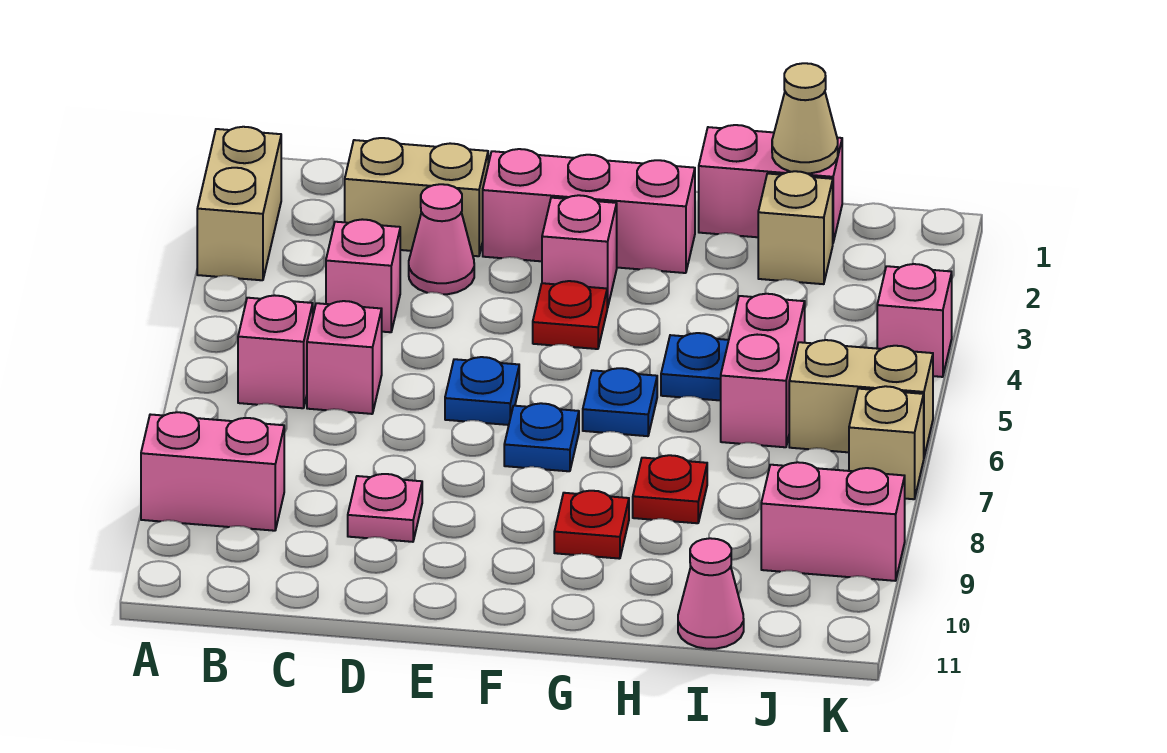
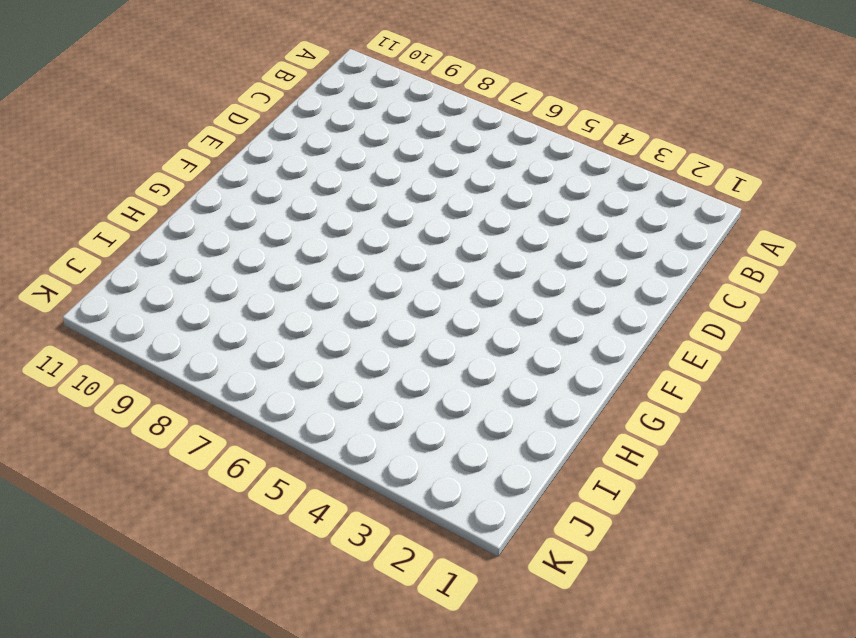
none -> tan brick A2:A3 level 1
none -> pink brick A9:B9 level 1
none -> pink brick B6 level 1

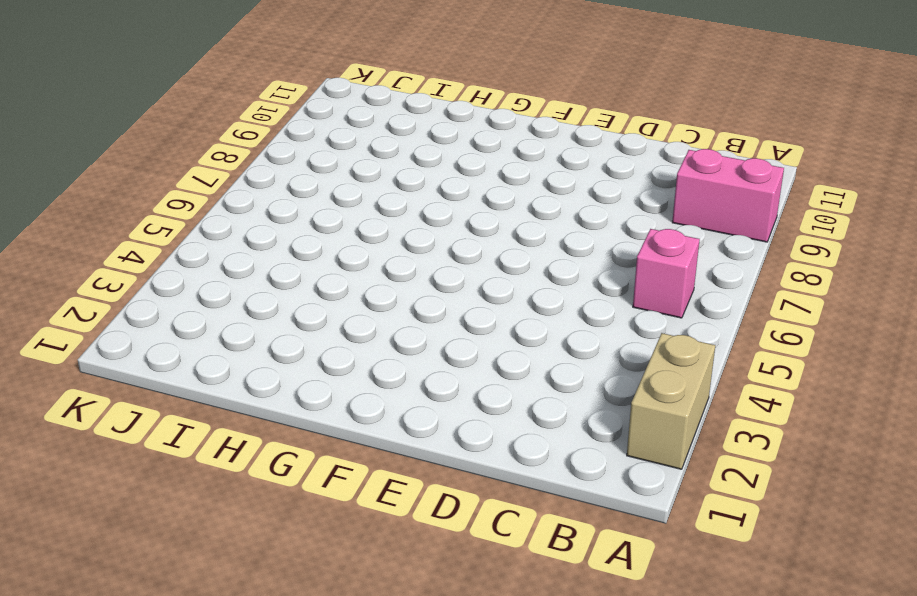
none -> tan brick C2:D2 level 1
none -> pink brick C4 level 1
none -> pink brick C6 level 1

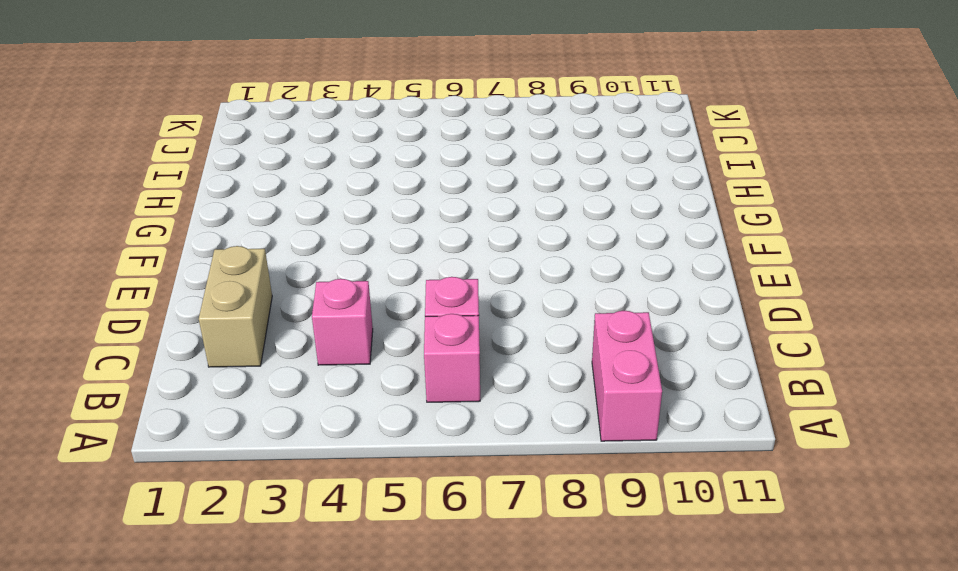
none -> tan brick A2:A3 level 1
none -> pink cone D3 level 1
none -> pink plate D9 level 1

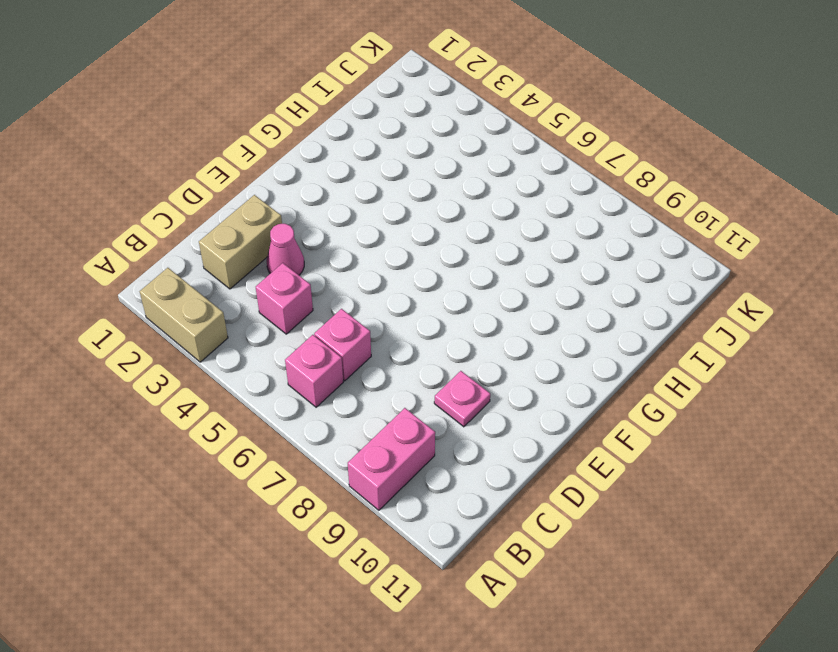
none -> pink brick E2:G2 level 1
none -> blue plate E6 level 1
none -> pink brick F3 level 1

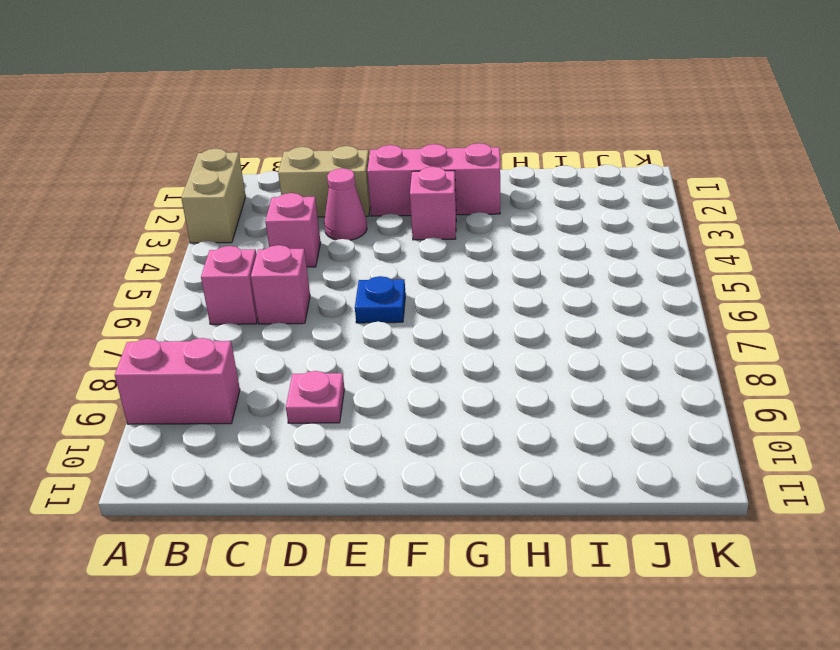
none -> red plate F4 level 1
none -> blue plate F7 level 1
none -> blue plate G6 level 1

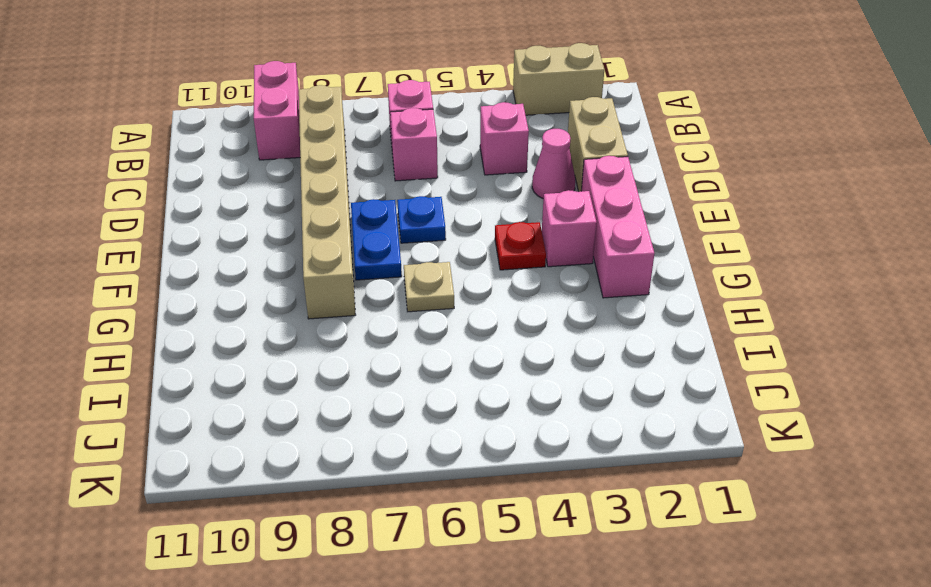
tan brick B8:G8 level 1 -> none
blue plate E7:F7 level 1 -> blue plate F7 level 1
tan plate G6 level 1 -> blue plate G6 level 1
none -> pink plate D9 level 1
none -> red plate G9 level 1
none -> pink brick H1:I1 level 1

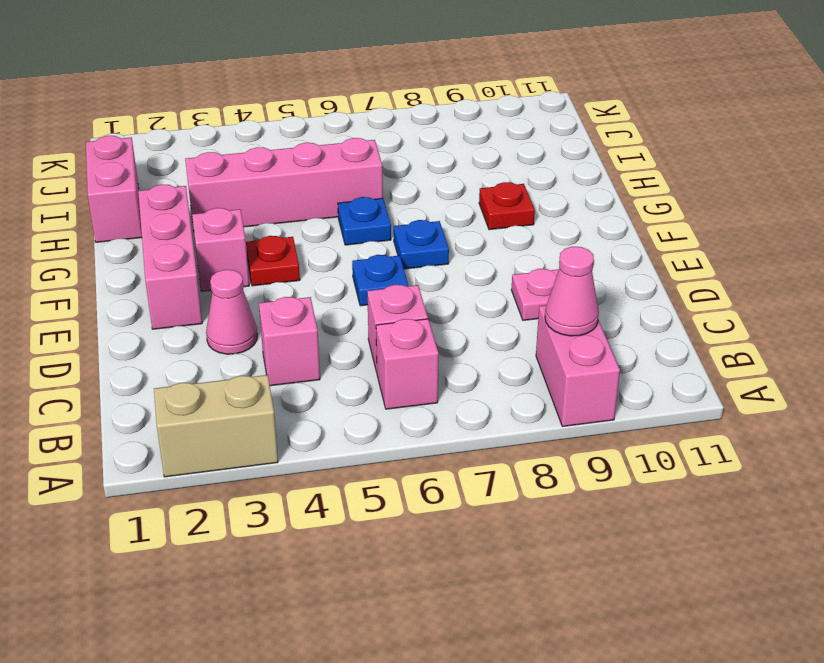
pink cone B9 level 2 -> pink cone I11 level 1
pink brick H3:H6 level 1 -> blue plate H5 level 1
none -> tan brick C2:D2 level 1
none -> red plate H8 level 1
none -> tan brick I2 level 1

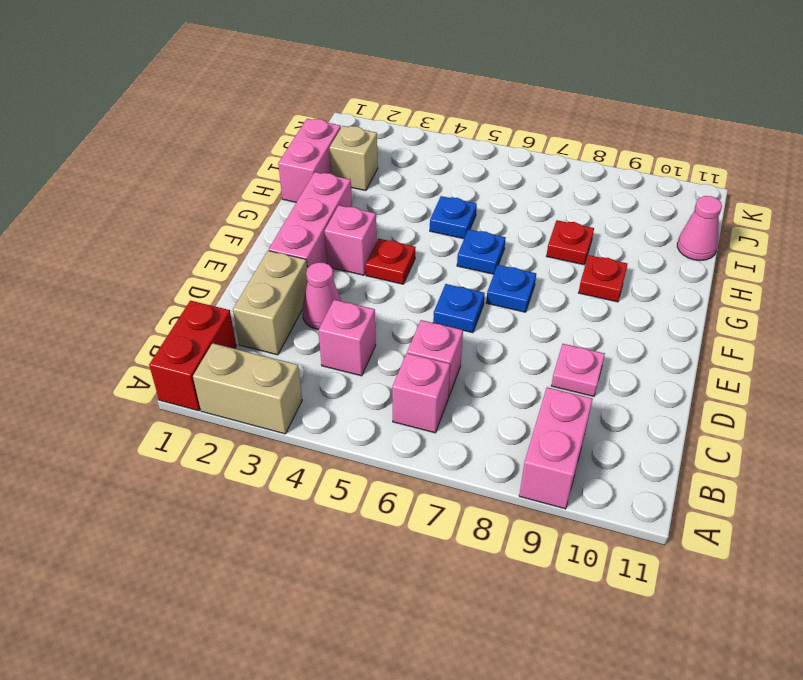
red brick A1:B1 level 1 -> none
none -> pink brick I5:I6 level 1
none -> tan brick J6:K6 level 1
none -> pink brick J9:K9 level 1

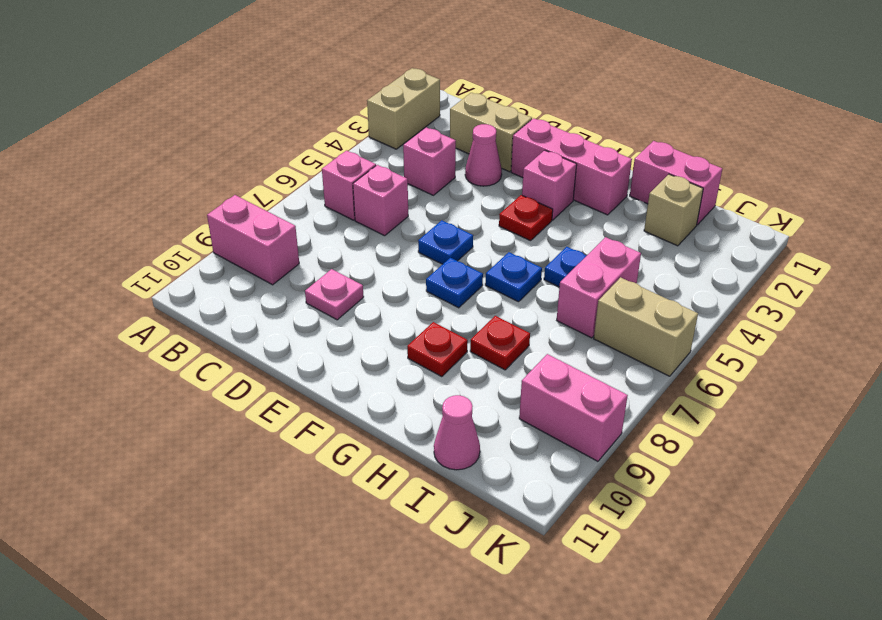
none -> pink brick K4 level 1
none -> tan brick K7 level 1
none -> tan cone I1 level 2

